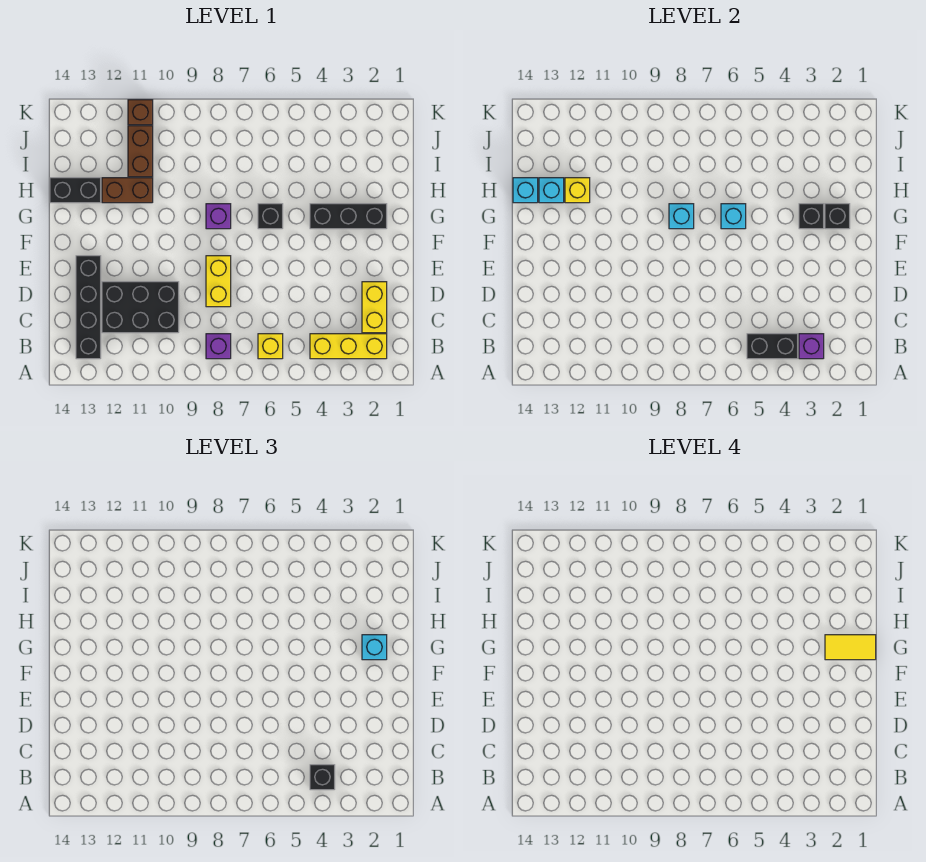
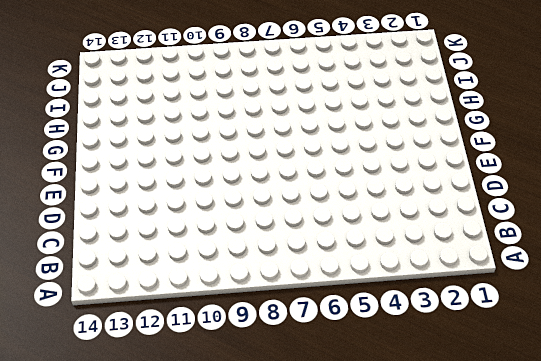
none -> yellow brick B2:B4 level 1
none -> yellow brick B6 level 1
none -> purple brick B8 level 1

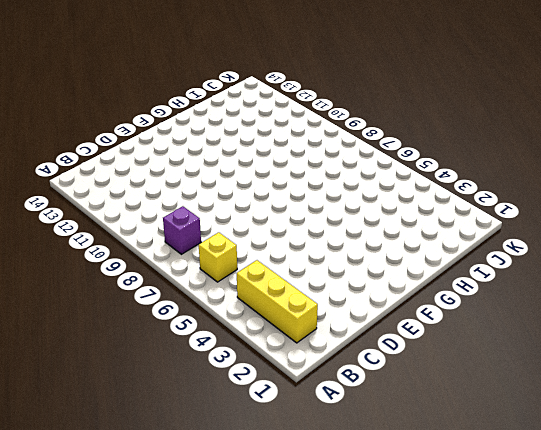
none -> black brick B13:E13 level 1
none -> yellow brick C2:D2 level 1
none -> black brick C10:D12 level 1

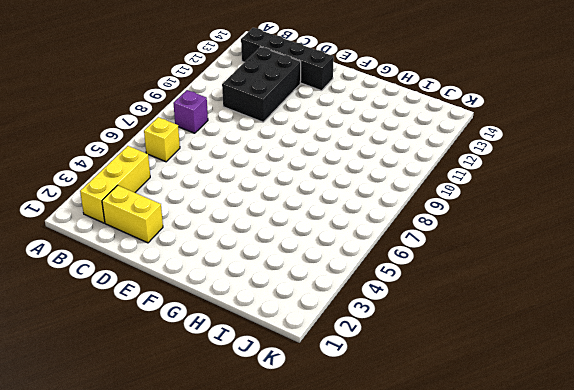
none -> yellow brick D8:E8 level 1
none -> black brick G2:G4 level 1
none -> black brick G6 level 1

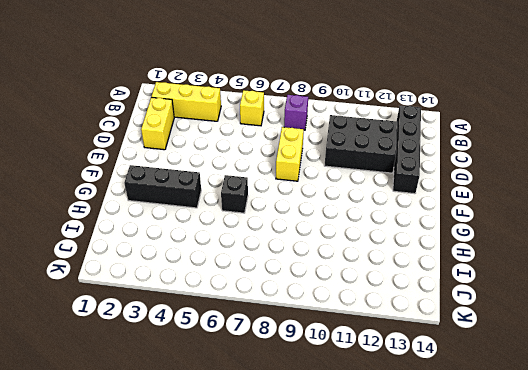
none -> purple brick G8 level 1
none -> brown brick H11:H12 level 1
none -> black brick H13:H14 level 1

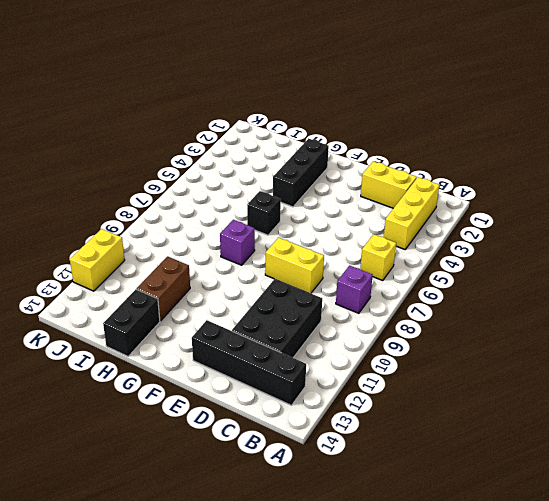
yellow brick K11:K12 level 1 -> brown brick K11 level 1
none -> brown brick I11:J11 level 1
none -> purple brick B3 level 2
none -> black brick B4:B5 level 2

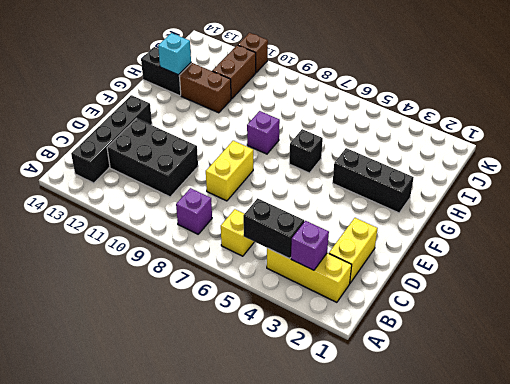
none -> black brick G2 level 2
none -> black brick G3 level 2
none -> cyan brick G6 level 2

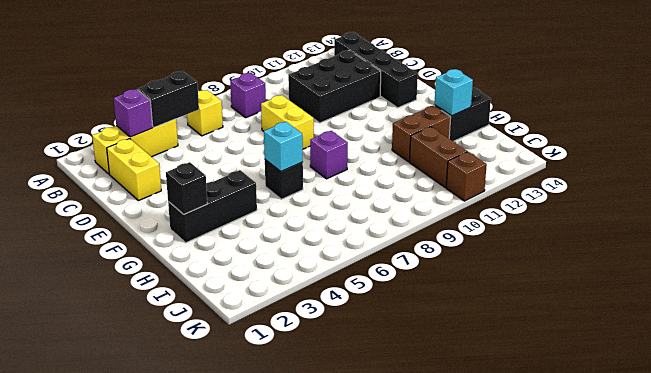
none -> black brick G3 level 2
none -> cyan brick G8 level 2
none -> yellow brick H12 level 2

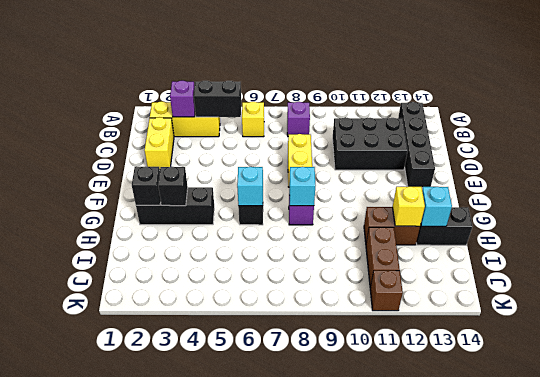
none -> cyan brick H14 level 2
none -> black brick B4 level 3
none -> cyan brick G2 level 3

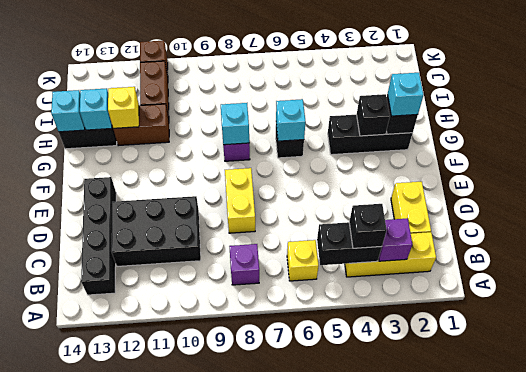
none -> yellow tile G1:G2 level 4

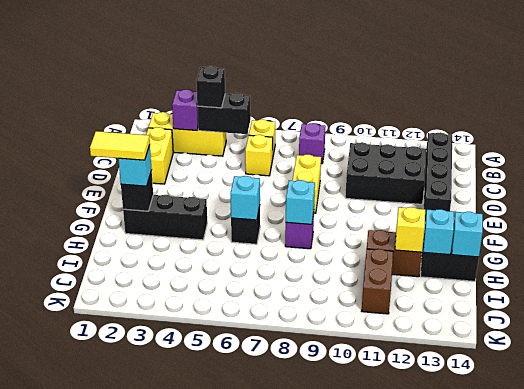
yellow brick C6 level 1 -> none
none -> brown brick K11 level 1
none -> black brick G3 level 2

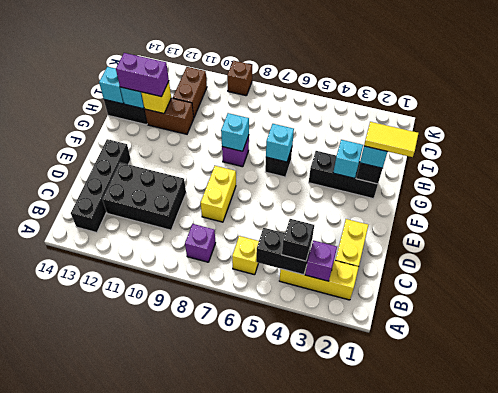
cyan brick G3 level 2 -> black brick G3 level 2
purple brick H12:H13 level 3 -> none
brown brick K9 level 1 -> brown brick K11 level 1

